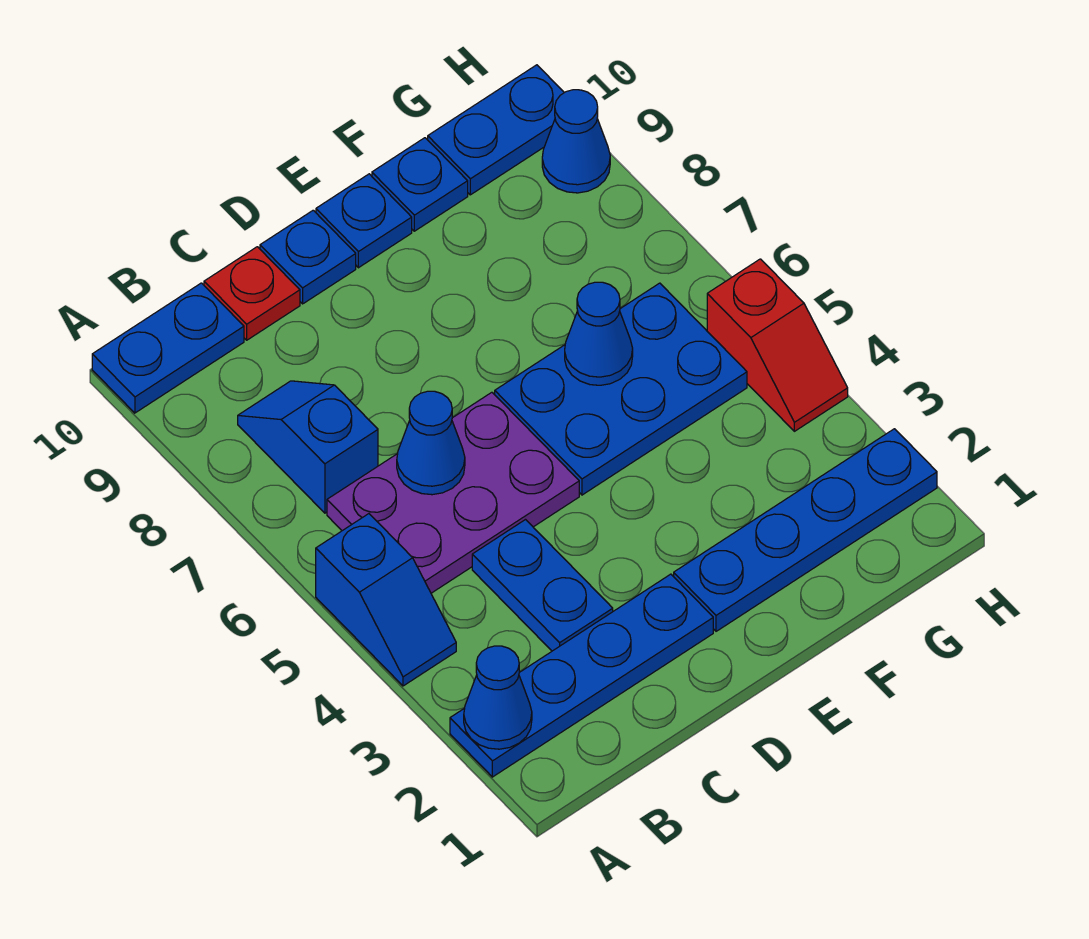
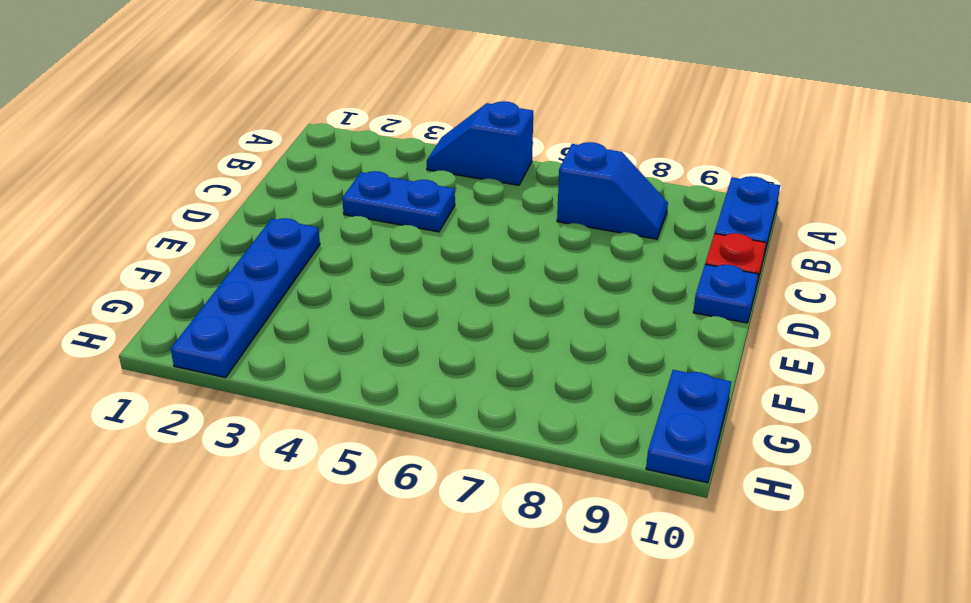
none -> blue plate A2:D2 level 1
none -> purple plate B5:D6 level 1
none -> blue plate E5:G6 level 1

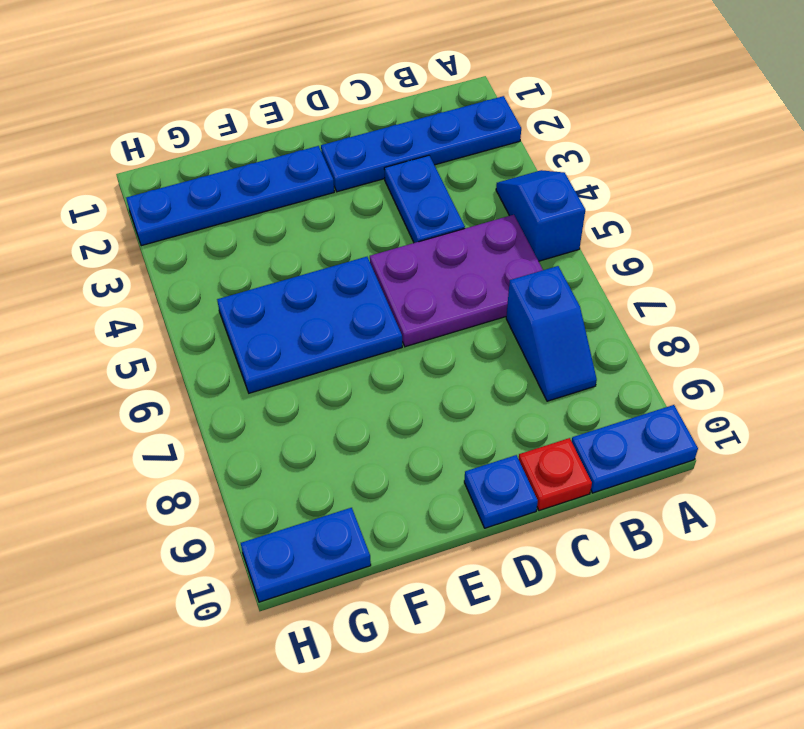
none -> blue plate E10 level 1
none -> blue plate F10 level 1
none -> red slope H4:H5 level 1 top 5

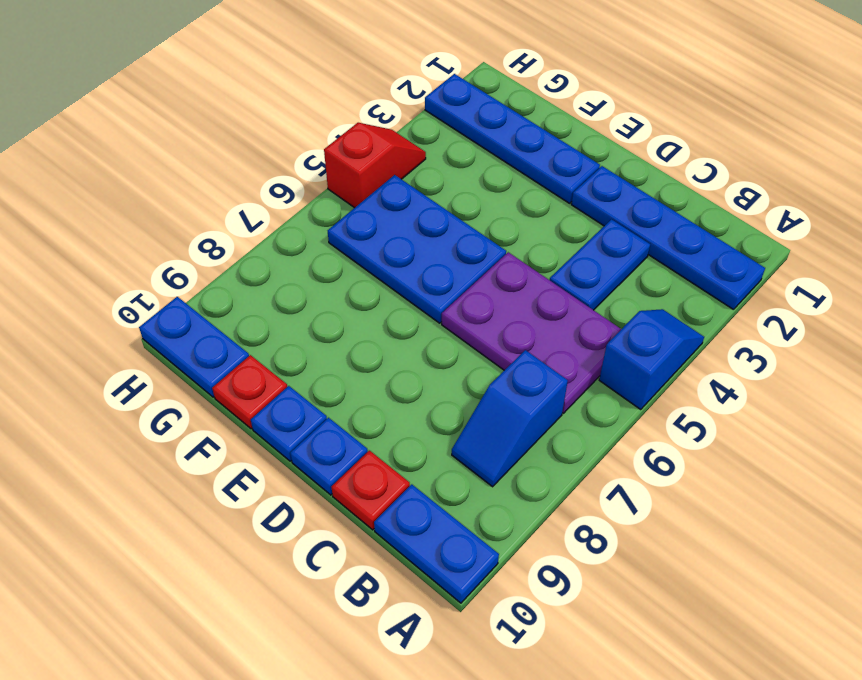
red plate F10 level 1 -> blue plate F10 level 1
none -> blue cone H9 level 1
none -> blue cone A2 level 2
none -> blue cone C6 level 2

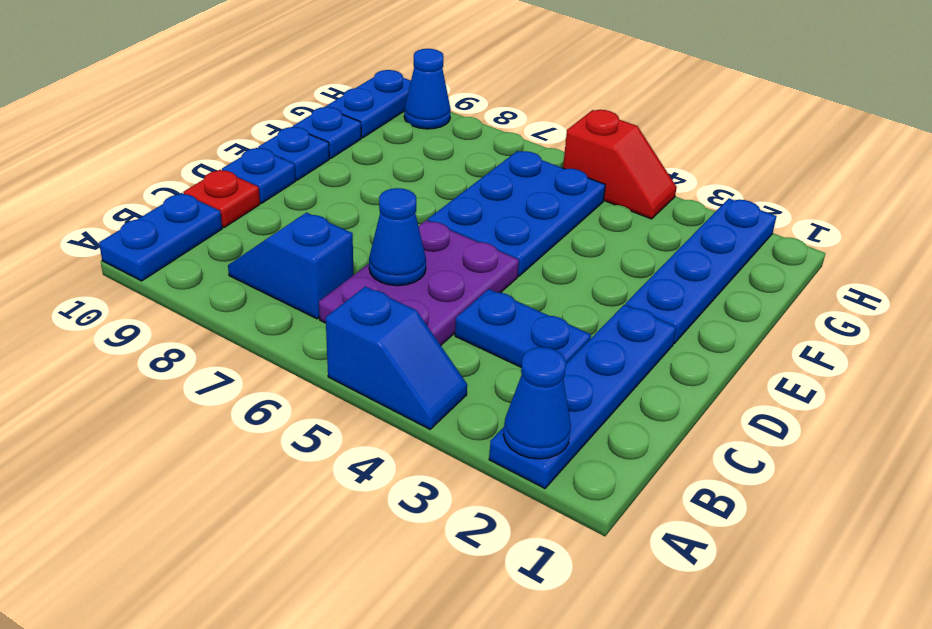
none -> blue cone F6 level 2

